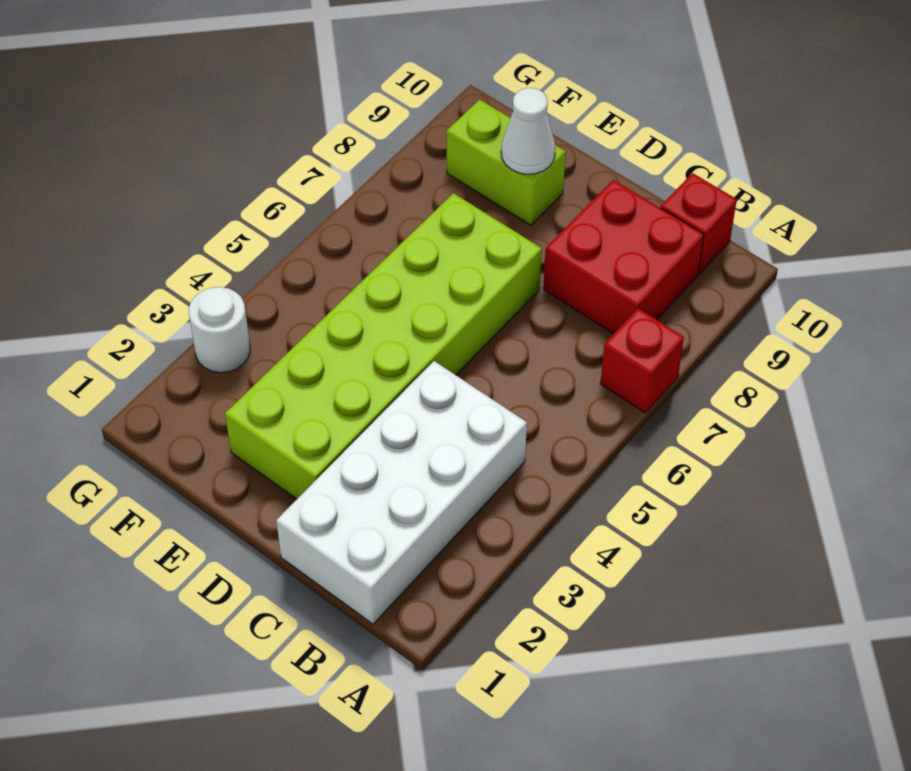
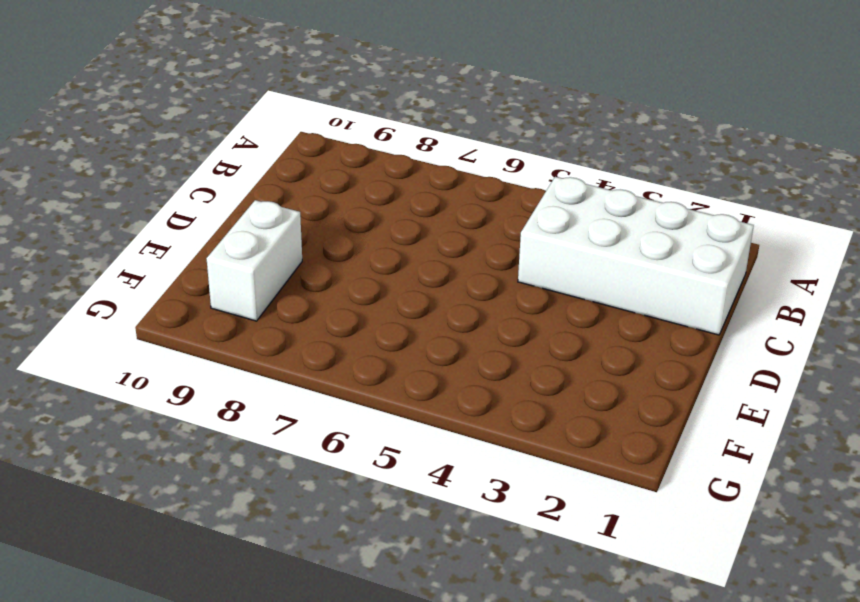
white brick E9:F9 level 1 -> lime brick E9:F9 level 1
none -> red brick A7 level 1
none -> red brick B8:C9 level 1

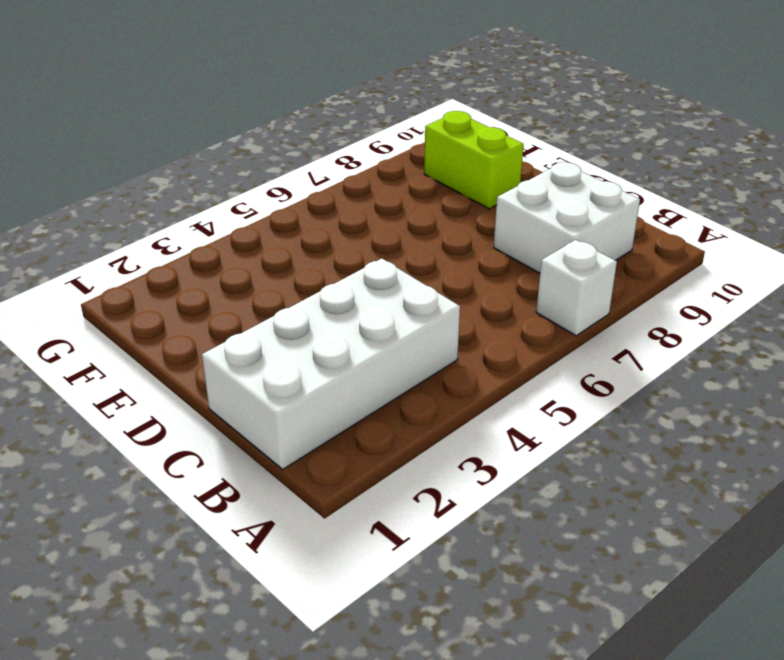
white brick A7 level 1 -> red brick A7 level 1
white brick B8:C9 level 1 -> red brick B8:C9 level 1
none -> red brick B10 level 1
none -> lime brick D2:E7 level 1

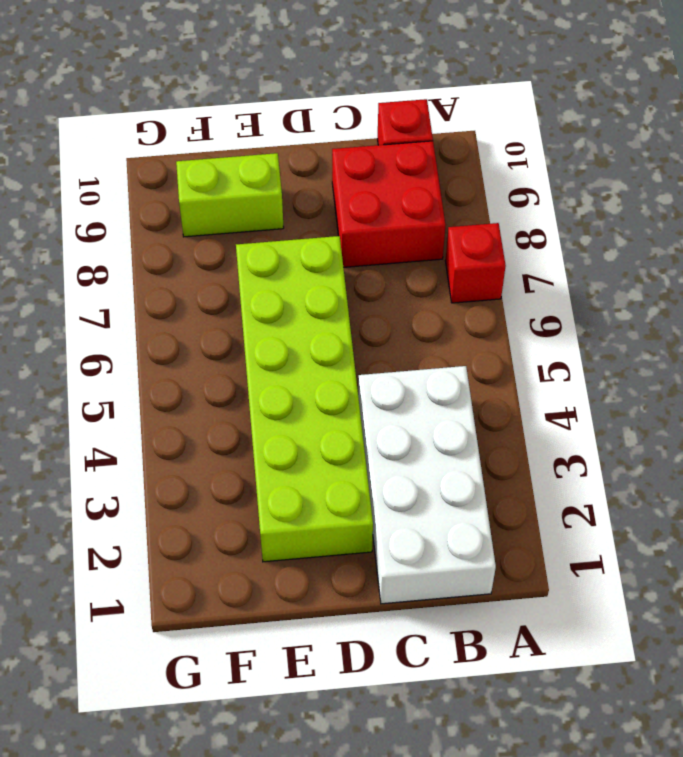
none -> white round brick G3 level 1
none -> white cone E9 level 2

